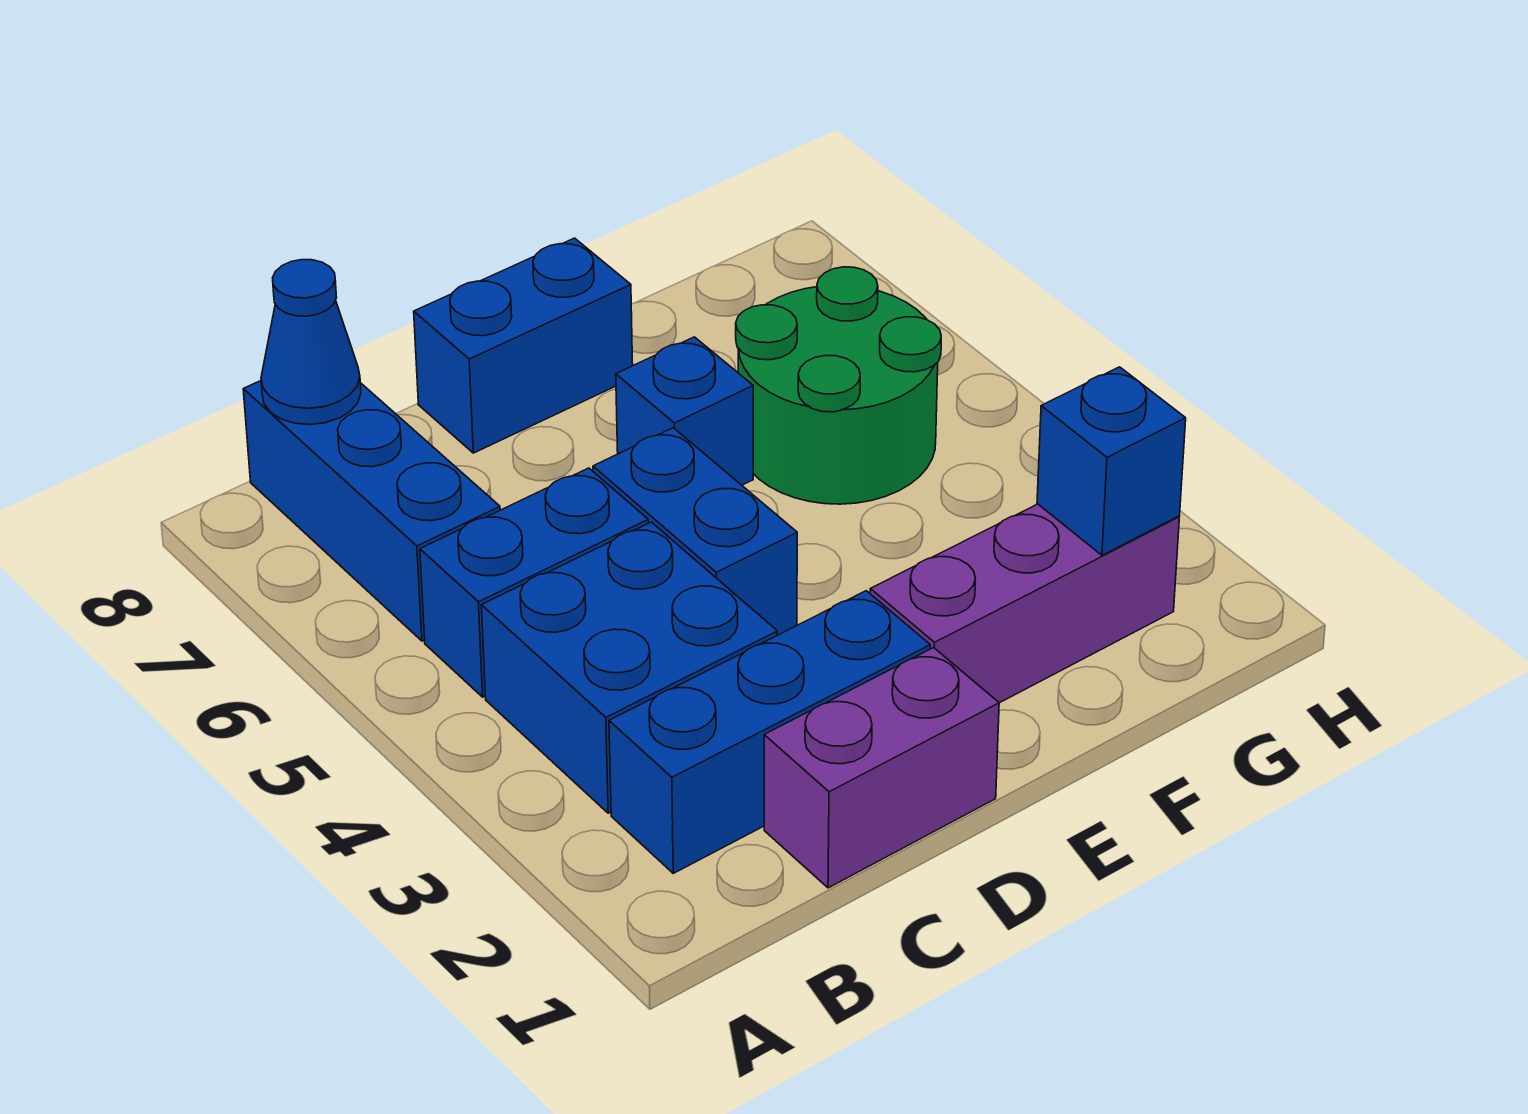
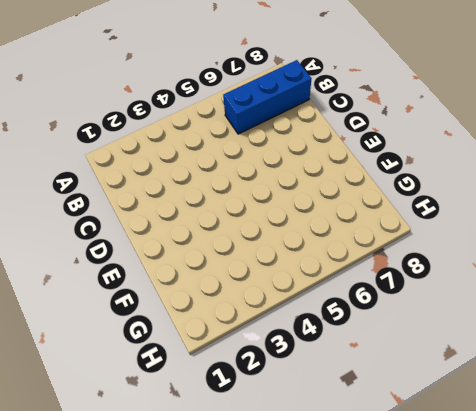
none -> blue brick B2:D2 level 1
none -> blue brick B3:C4 level 1
none -> blue brick B5:C5 level 1

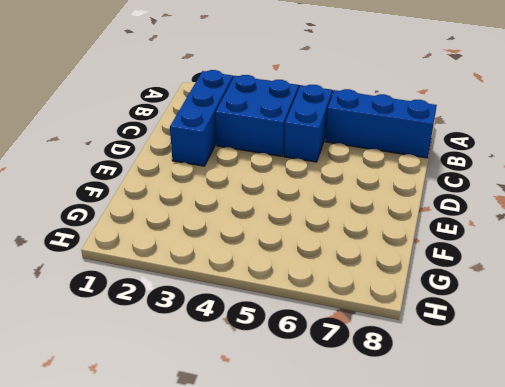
none -> purple brick C1:D1 level 1
none -> blue brick D4:D5 level 1
none -> blue brick D8:E8 level 1

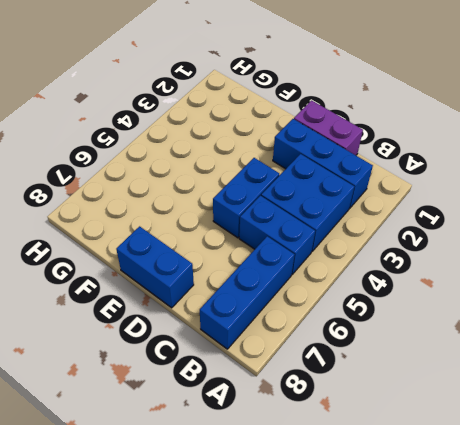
none -> purple brick E2:G2 level 1
none -> blue brick E6 level 1
none -> green round brick F5:G6 level 1

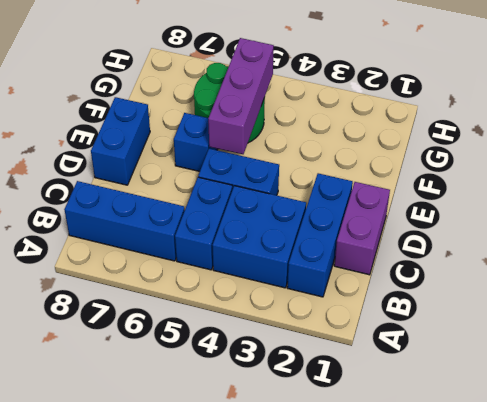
purple brick E5:G5 level 2 -> purple brick E2:G2 level 1
none -> blue cone B8 level 2
none -> blue brick G2 level 2

